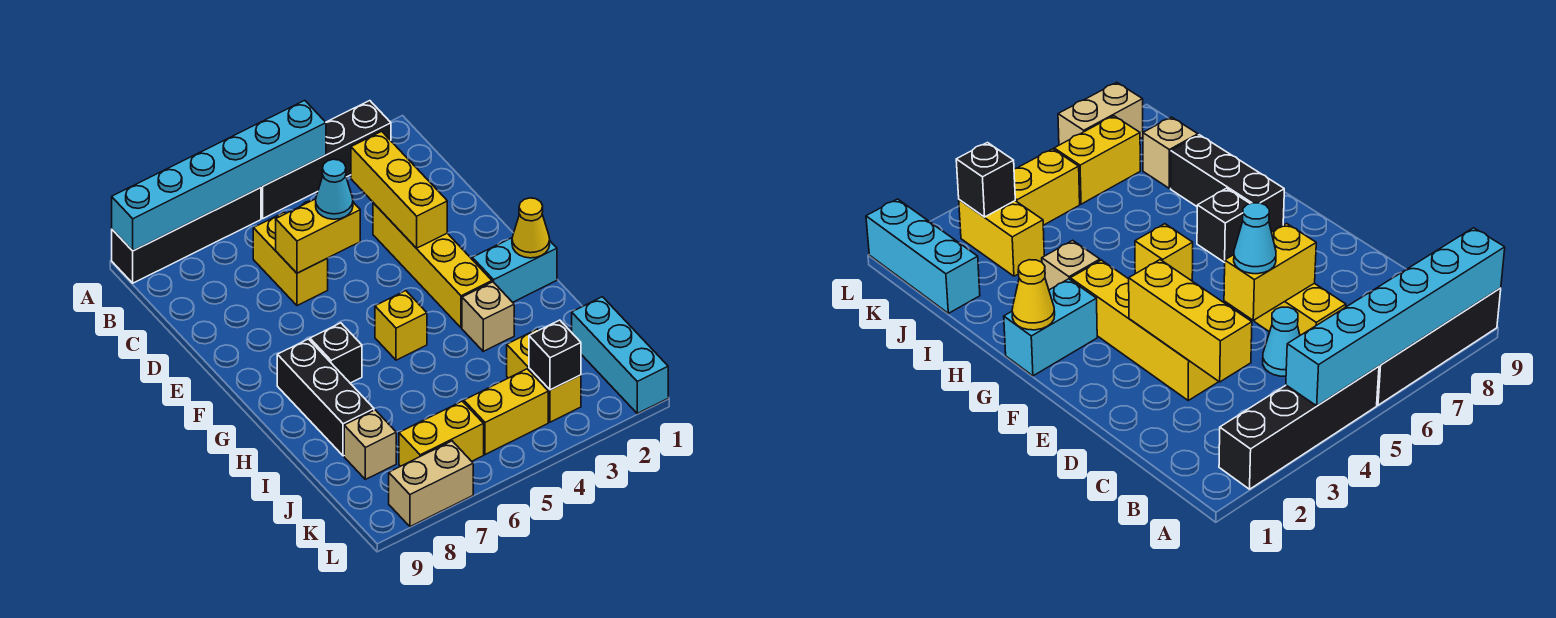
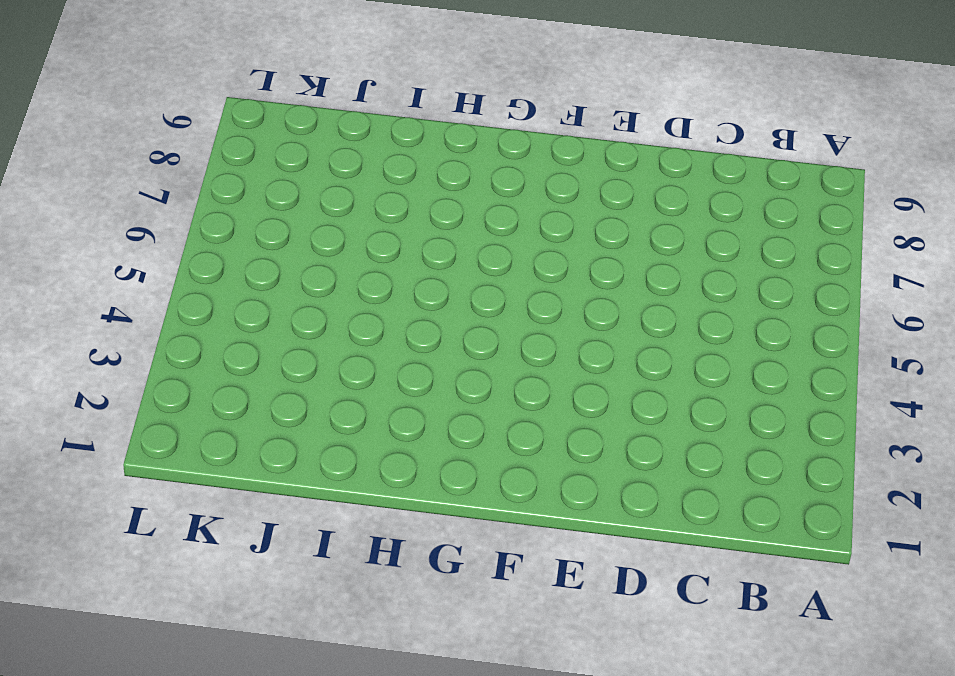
none -> black brick A2:A5 level 1
none -> black brick A6:A9 level 1
none -> cyan cone C5 level 1

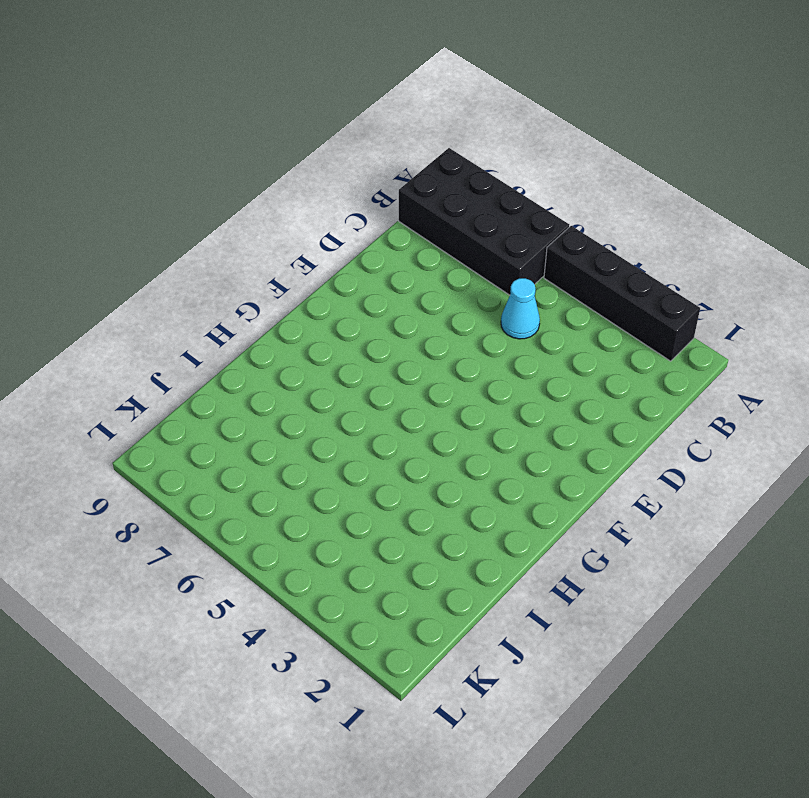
black brick A6:B9 level 1 -> black brick A6:A9 level 1
none -> yellow brick C6:D6 level 1
none -> yellow brick D3:G3 level 1
none -> cyan brick G1:G2 level 1

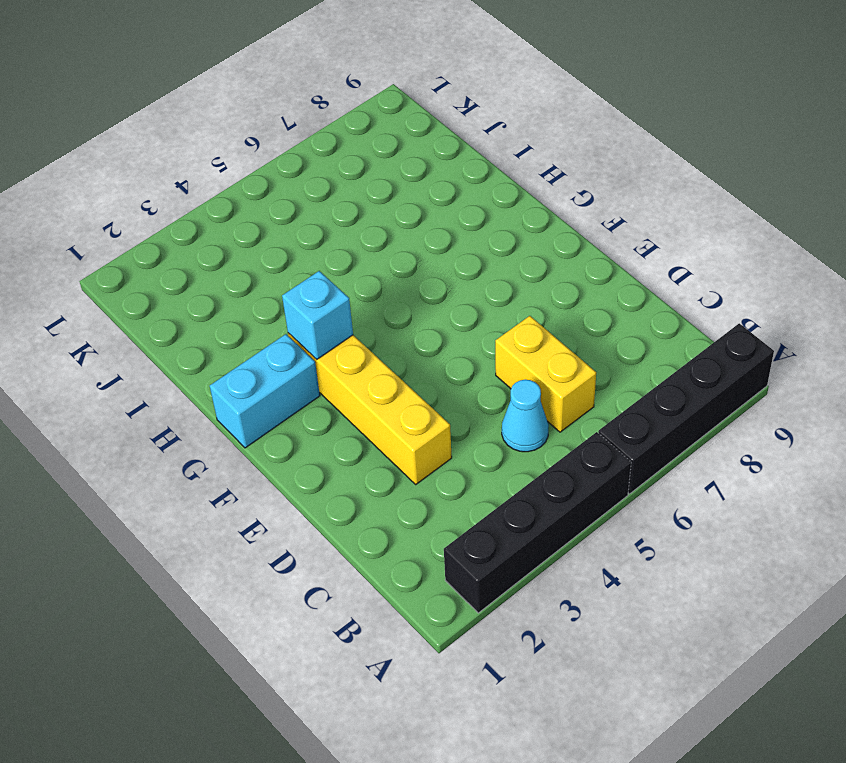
cyan brick G3 level 2 -> none
none -> yellow brick G5 level 1
none -> black brick G7 level 1
none -> black brick G8:I8 level 1

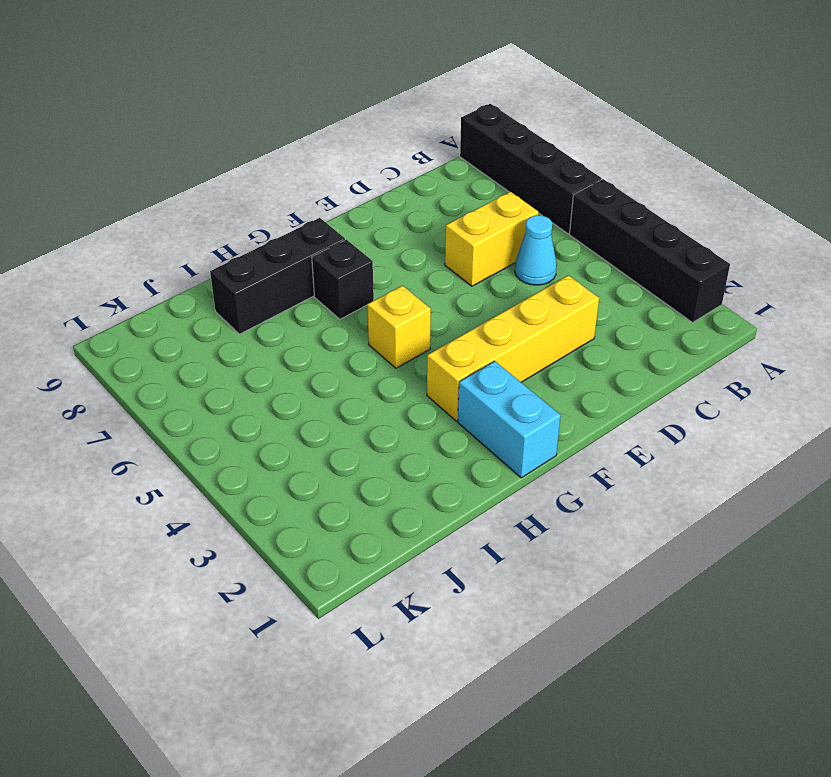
none -> tan brick H3 level 1
none -> cyan brick J1:L1 level 1
none -> yellow brick J3:K3 level 1

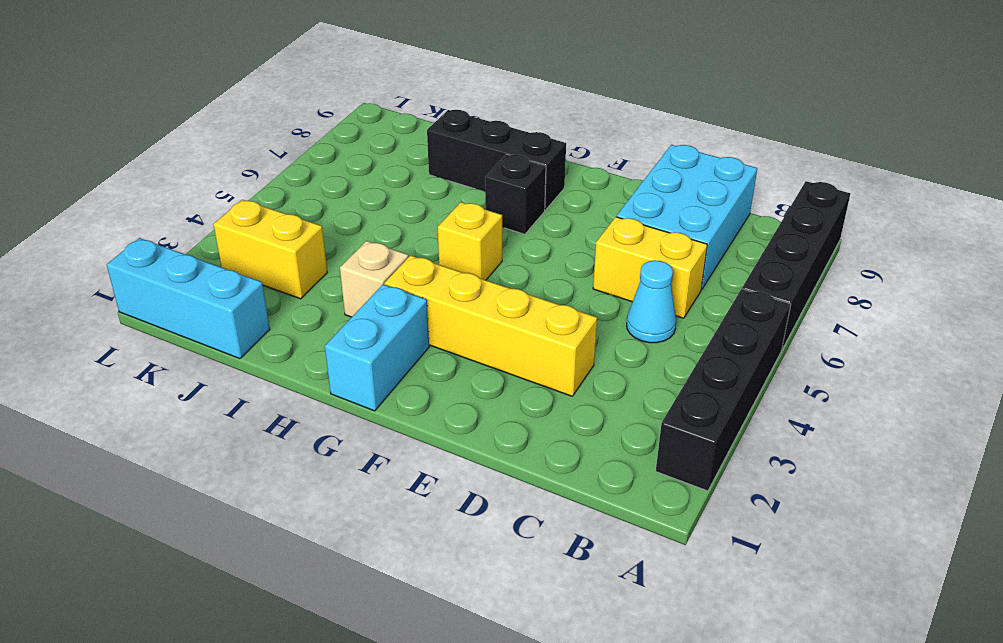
cyan brick C7:D9 level 1 -> none
none -> tan brick J8 level 1
none -> yellow brick K4:K5 level 1
none -> yellow brick K6:K7 level 1

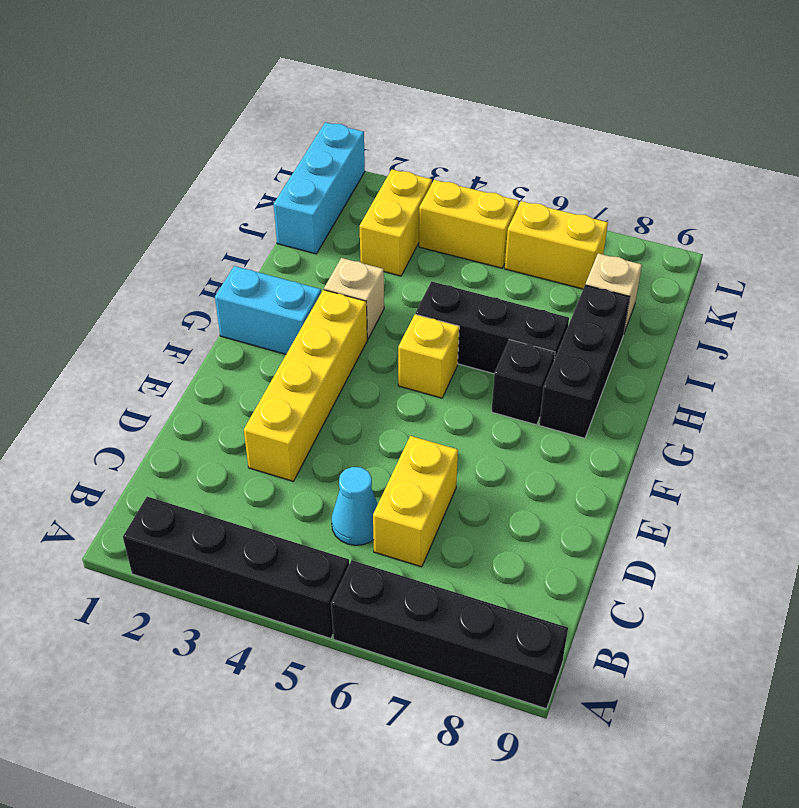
black brick H5:H7 level 1 -> none
none -> tan brick L7:L8 level 1
none -> cyan brick A4:A9 level 2
none -> yellow brick C3:E3 level 2

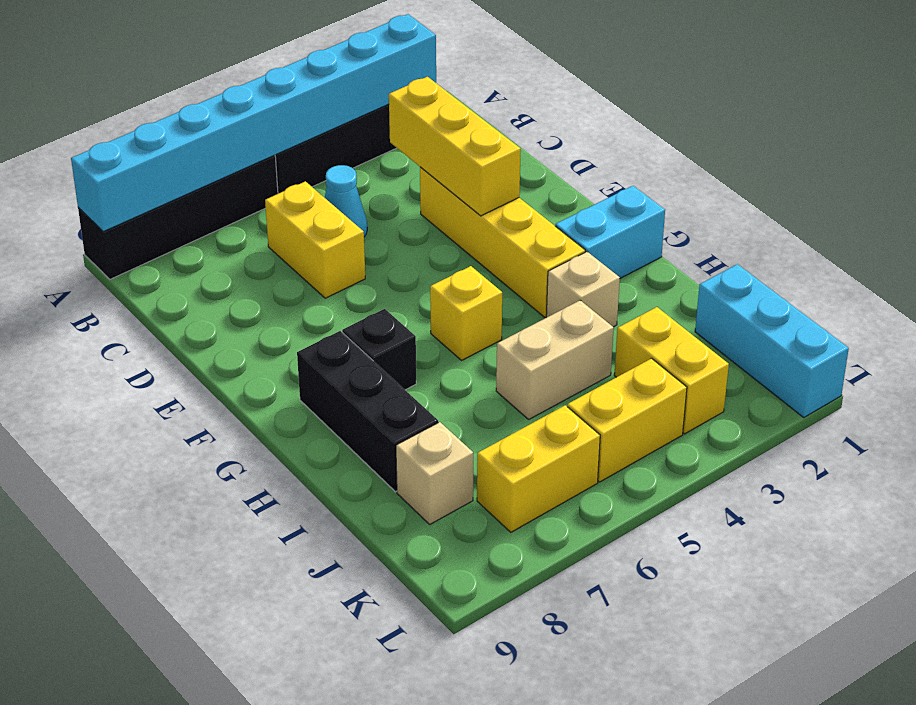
cyan brick A2:A9 level 2 -> cyan brick A4:A9 level 2
tan brick I4:I5 level 1 -> tan brick L7:L8 level 1
none -> yellow brick D5:D6 level 2
none -> yellow cone G1 level 2
none -> black brick K3 level 2

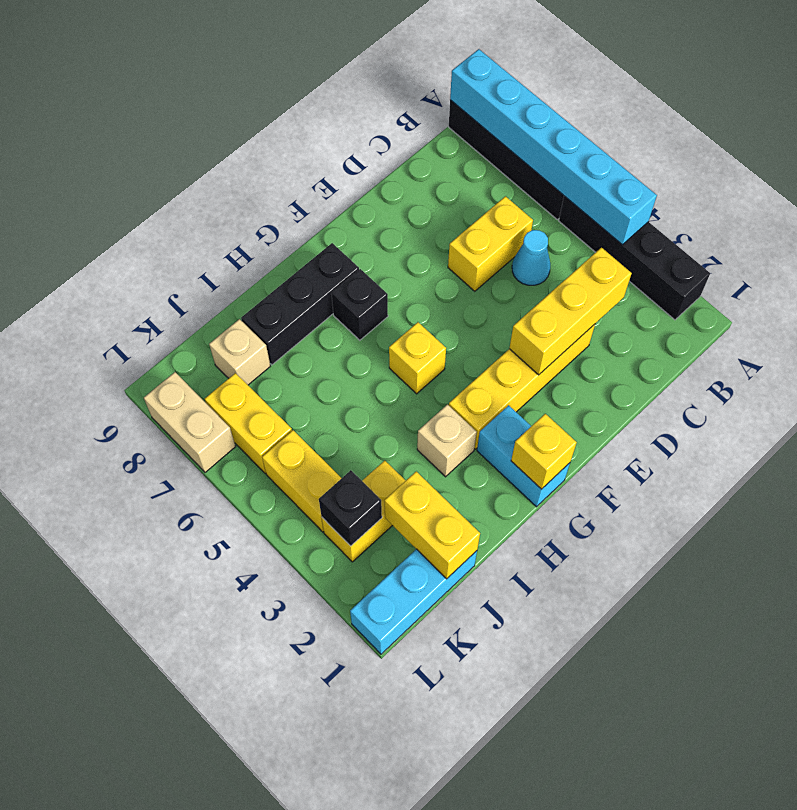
yellow brick G1 level 2 -> yellow cone G1 level 2
yellow brick J1:J2 level 2 -> yellow brick D5:D6 level 2
none -> cyan cone D5 level 3

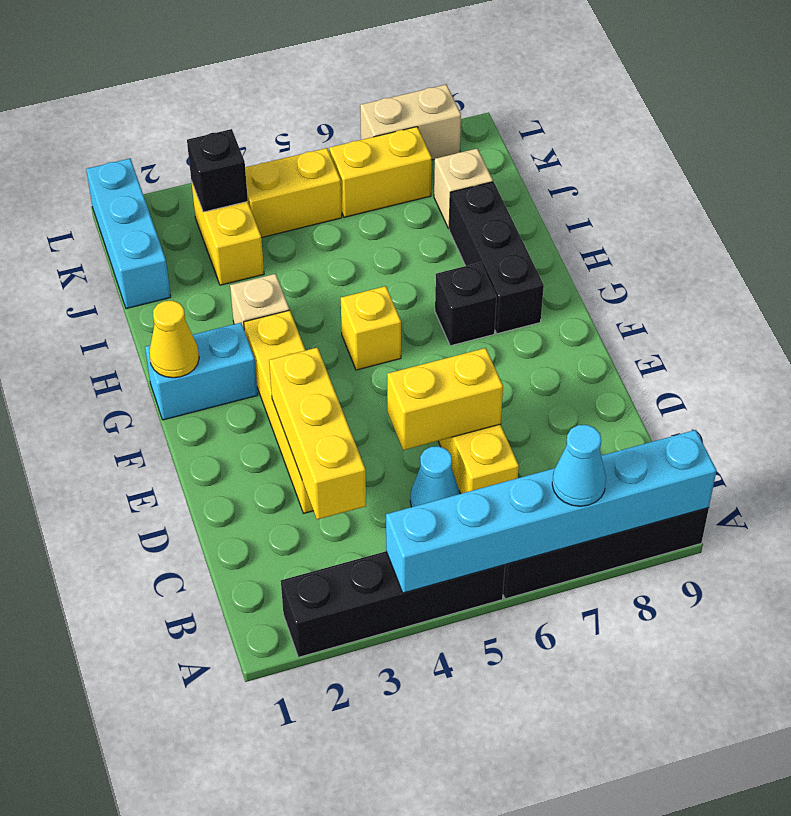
cyan cone A7 level 3 -> cyan cone D5 level 3

